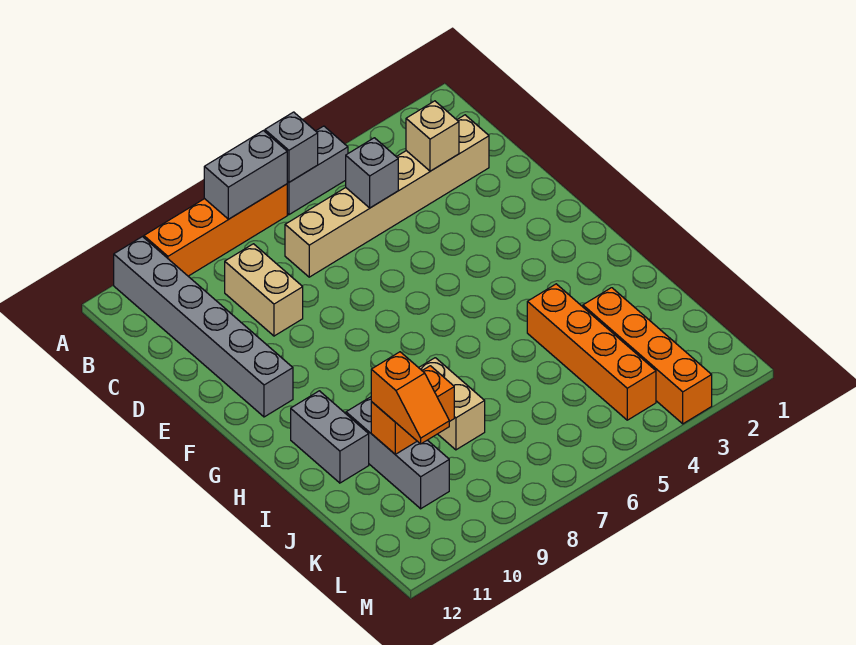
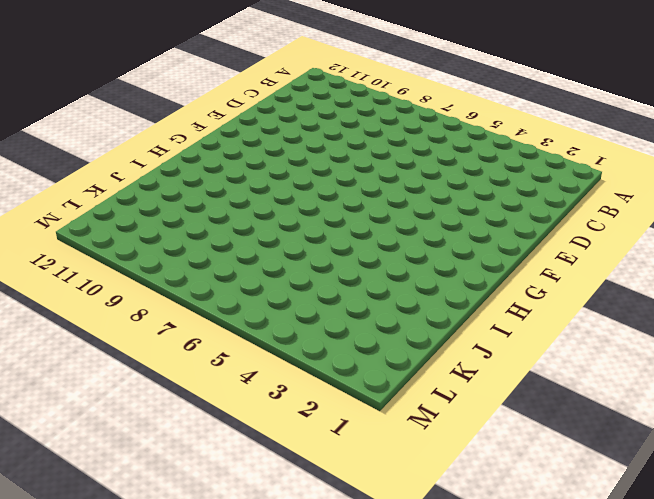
none -> grey brick A5:A6 level 1
none -> orange brick A7:A10 level 1
none -> grey brick A11:F11 level 1

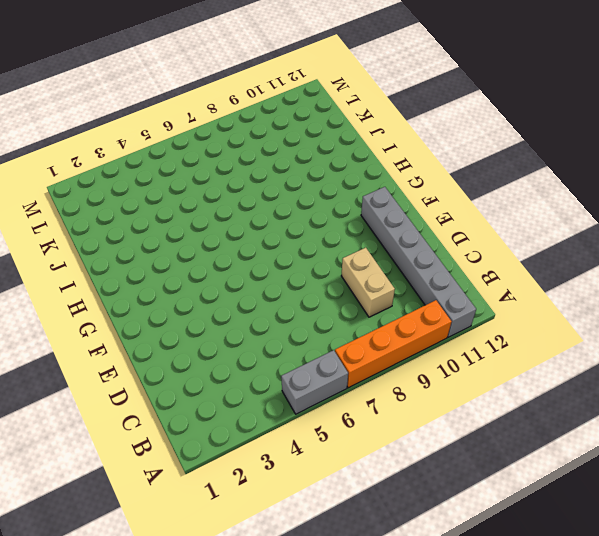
none -> tan brick C2:C7 level 1
none -> grey brick H11:I11 level 1
none -> orange brick I4:L4 level 1

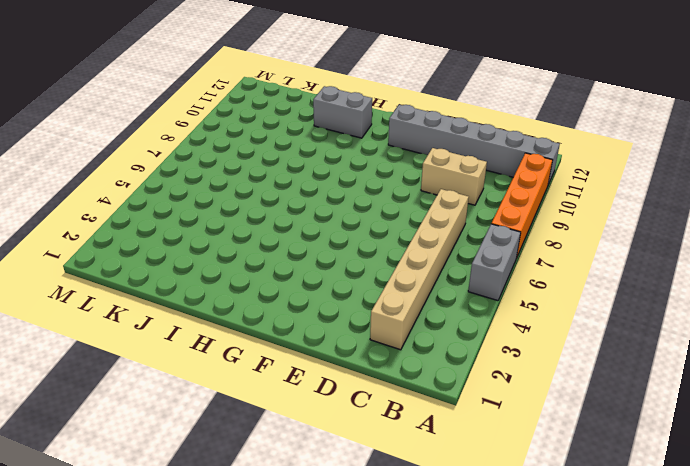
none -> orange brick I4:L4 level 1
none -> tan brick I8:J8 level 1
none -> grey brick I10:K10 level 1

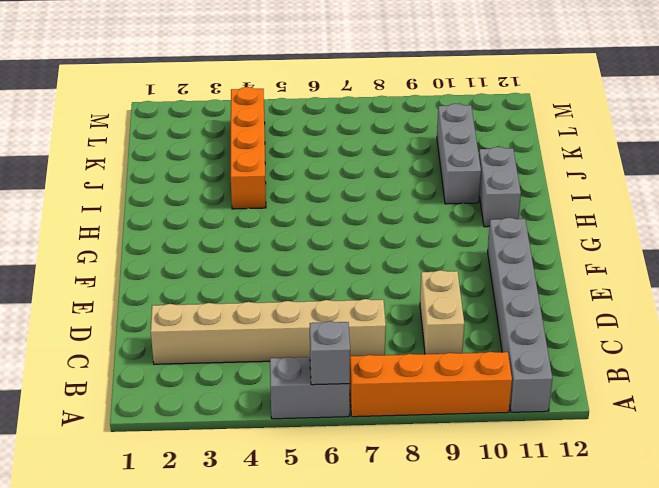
none -> tan brick I8:J8 level 1
none -> orange brick J3:M3 level 1
none -> grey brick A7:A8 level 2

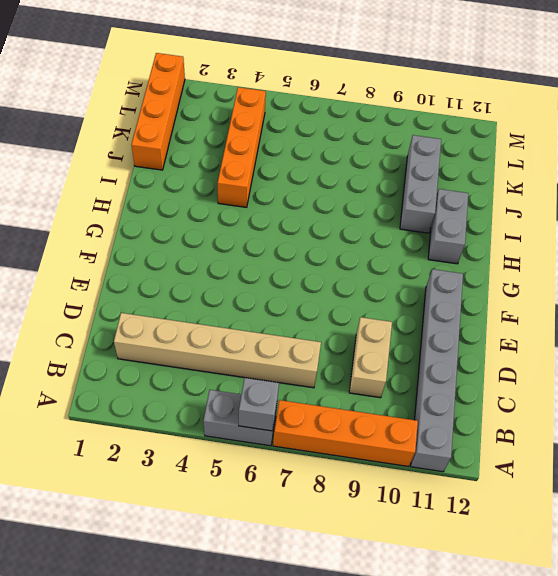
orange brick J1:M1 level 1 -> orange brick J3:M3 level 1
none -> tan brick I8:J8 level 1
none -> grey brick A7:A8 level 2
none -> tan brick C3 level 2

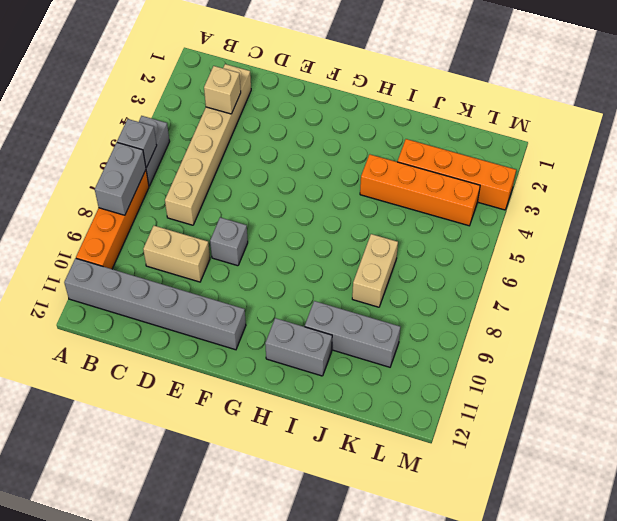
grey brick E8 level 1 -> grey brick C5 level 2
tan brick J7:J8 level 1 -> tan brick I8:J8 level 1
none -> orange brick J9:J10 level 2
none -> orange slope J10:K10 level 3 top J

